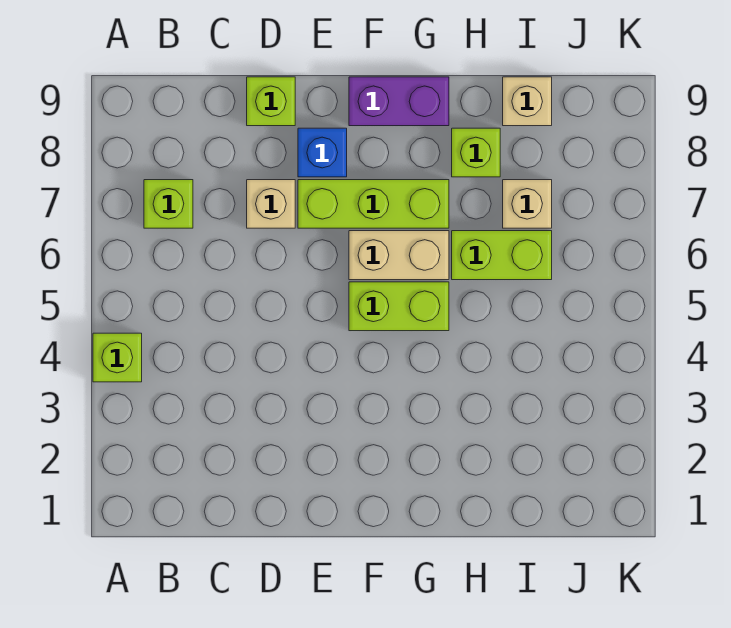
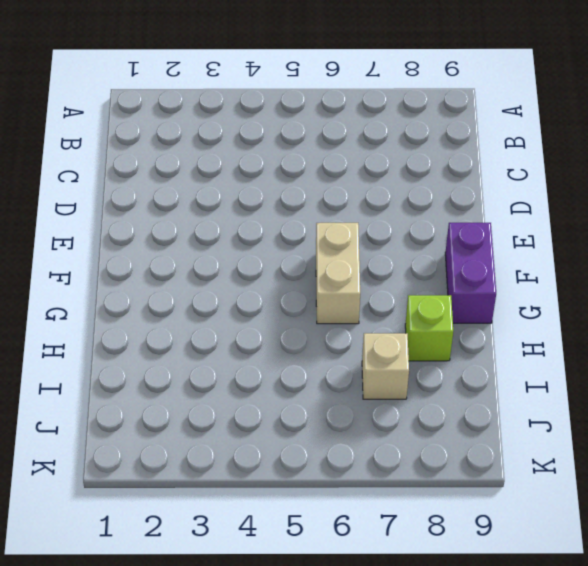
none -> lime brick A4 level 1
none -> lime brick B7 level 1
none -> tan brick D7 level 1

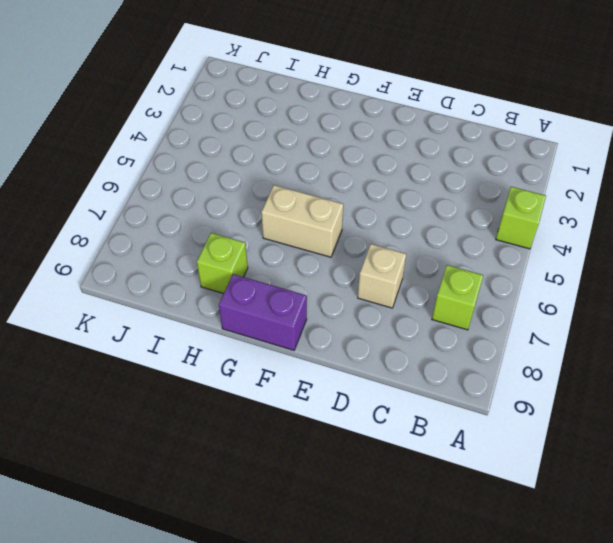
none -> lime brick D9 level 1
none -> lime brick E7:G7 level 1
none -> blue brick E8 level 1

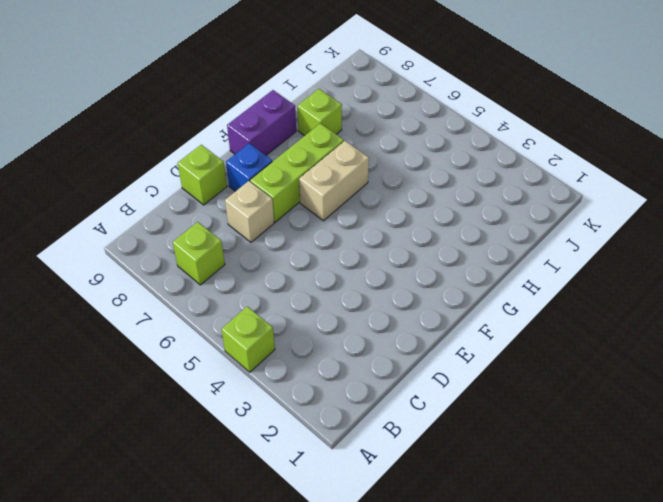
none -> lime brick F5:G5 level 1
none -> lime brick H6:I6 level 1
none -> tan brick I7 level 1

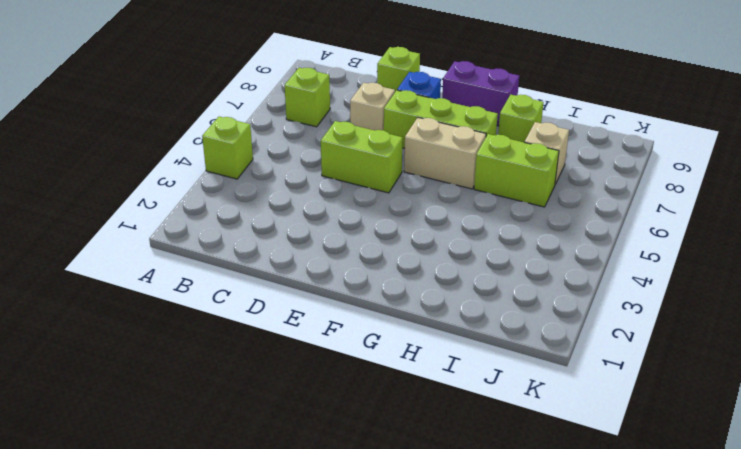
lime brick D5:E5 level 1 -> lime brick F5:G5 level 1
none -> tan brick I9 level 1

